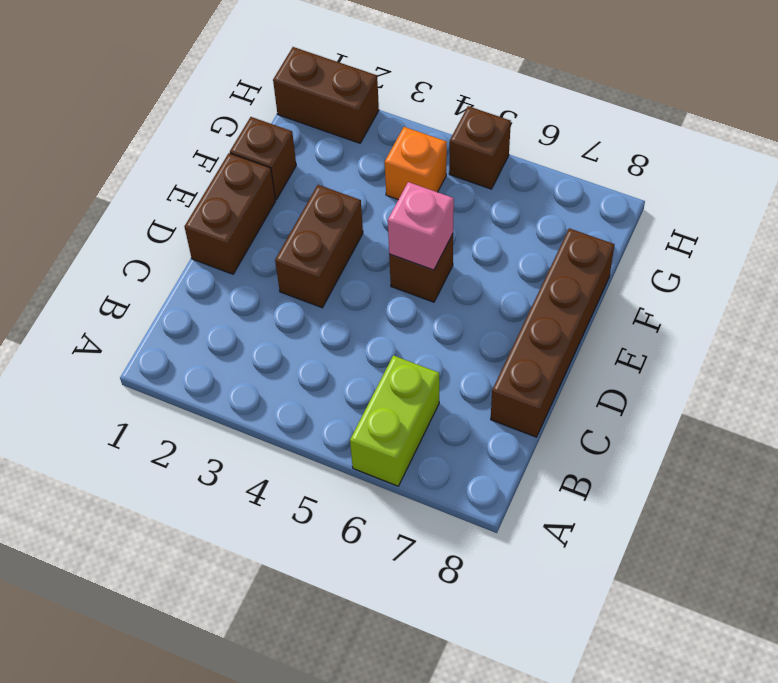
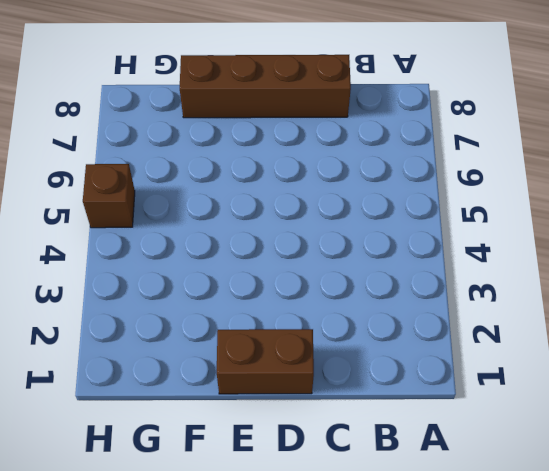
none -> lime brick A6:B6 level 1
none -> brown brick D3:E3 level 1

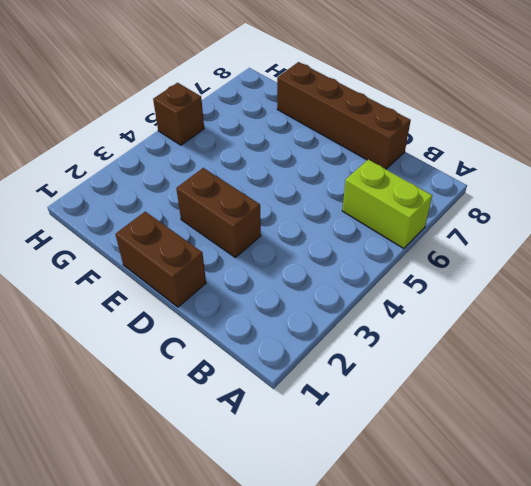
none -> brown brick E5 level 1
none -> brown brick F1 level 1

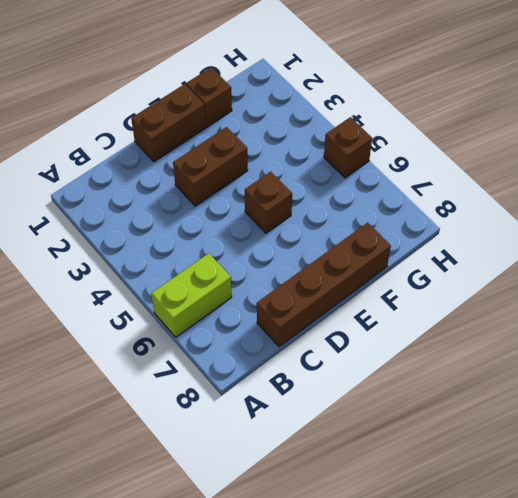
none -> orange brick G4 level 1
none -> brown brick H1:H2 level 1

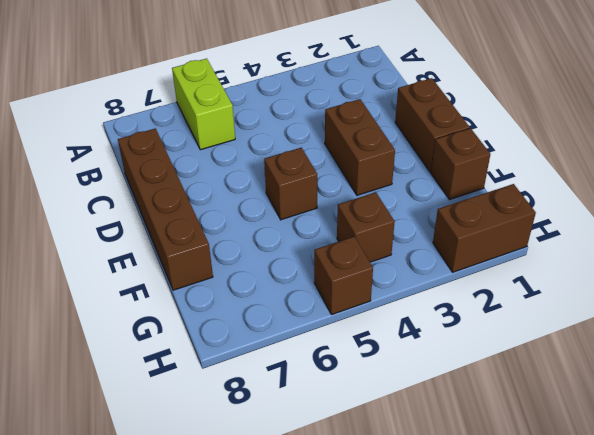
brown brick G4 level 1 -> orange brick G4 level 1
none -> pink brick E5 level 2

